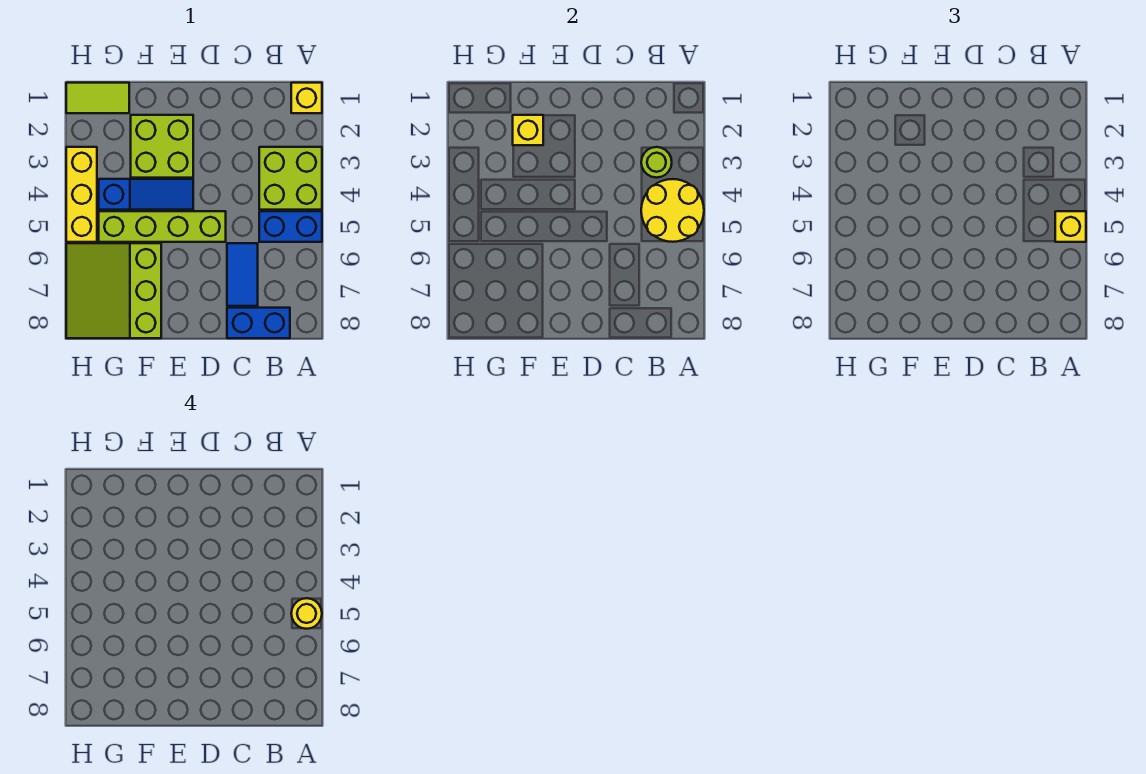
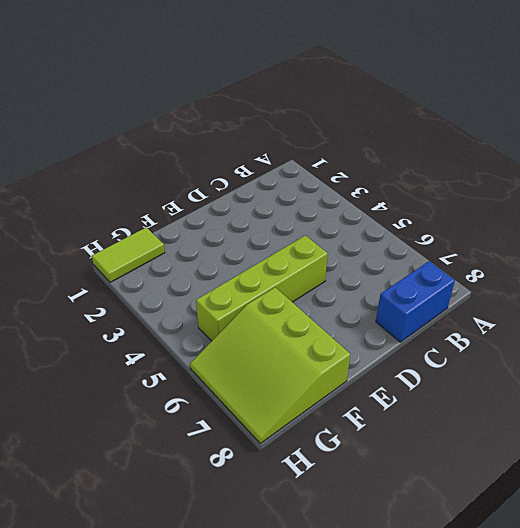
none -> yellow brick A1 level 1
none -> lime brick A3:B4 level 1
none -> blue brick A5:B5 level 1

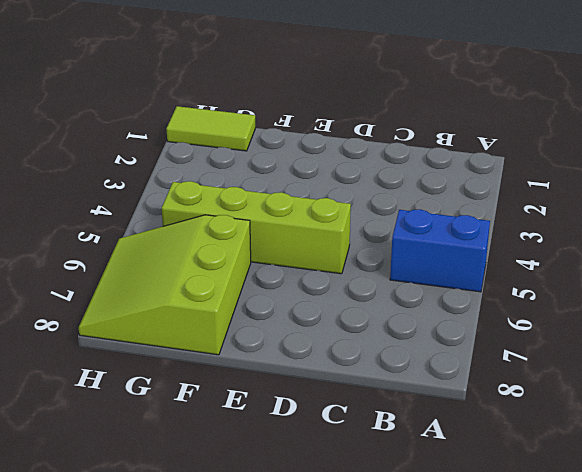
none -> yellow brick A1 level 1
none -> lime brick A3:B4 level 1
none -> blue brick B8:C8 level 1

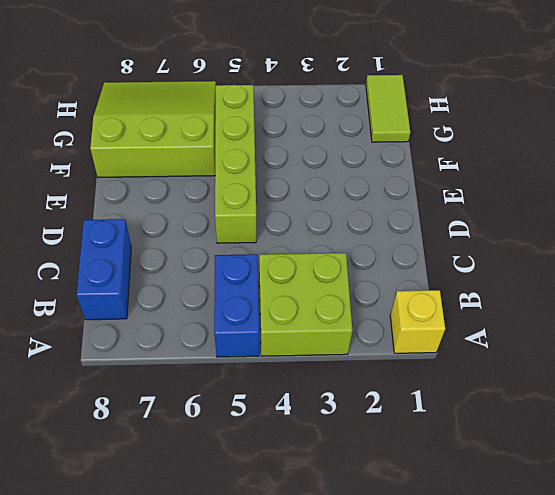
none -> blue tile C6:C7 level 1
none -> lime brick E2:F3 level 1
none -> blue slope E4:G4 level 1 top G

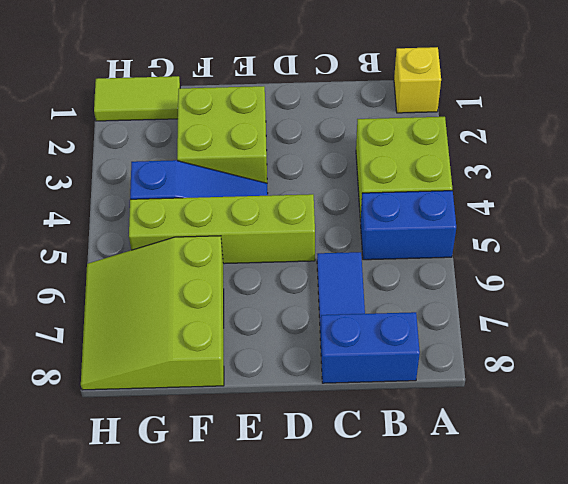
none -> yellow brick H3:H5 level 1
none -> yellow round brick A4:B5 level 2
none -> lime round brick B3 level 2

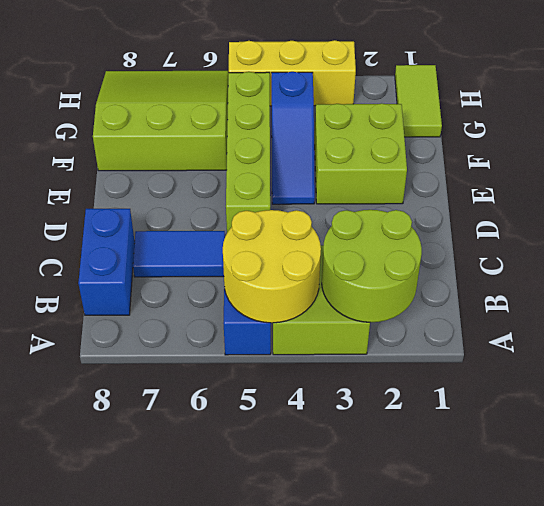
lime round brick A2:B3 level 2 -> lime round brick B3 level 2
none -> yellow brick A1 level 1
none -> yellow brick F2 level 2
none -> yellow brick A5 level 3

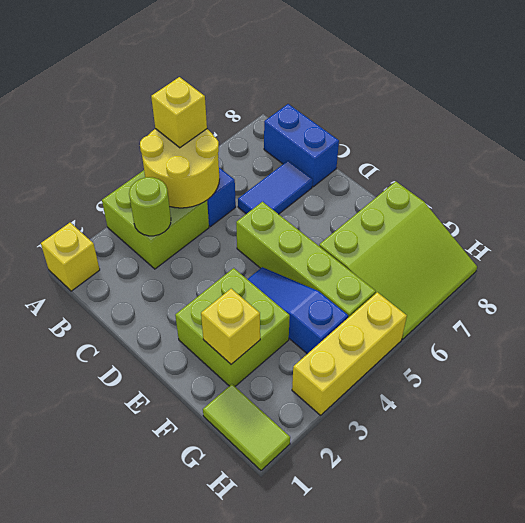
none -> yellow round brick A5 level 4

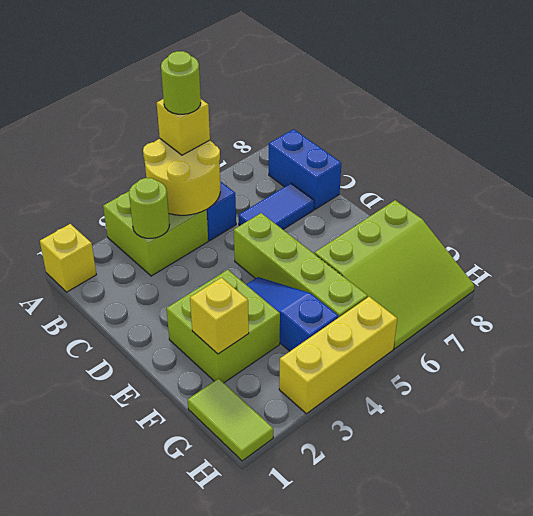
lime round brick A5 level 4 -> yellow round brick A5 level 4

